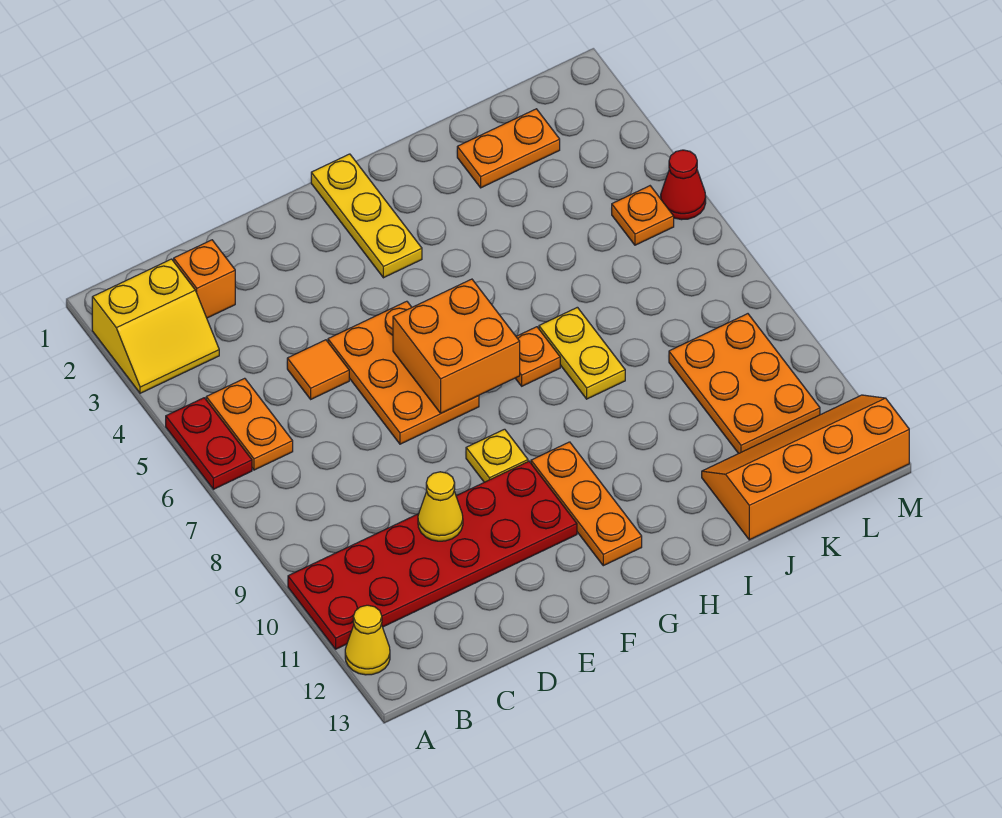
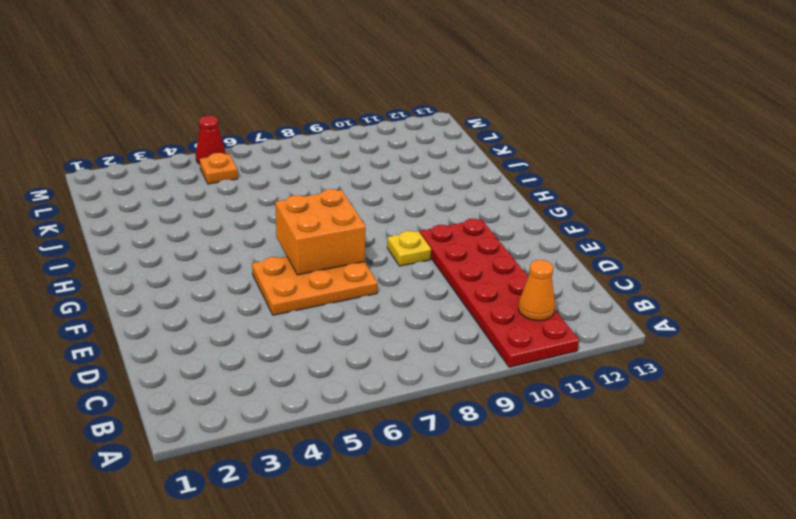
orange cone B11 level 2 -> none
none -> yellow slope A2:B3 level 1 top 2
none -> red plate A5:A6 level 1
none -> yellow cone A12 level 1

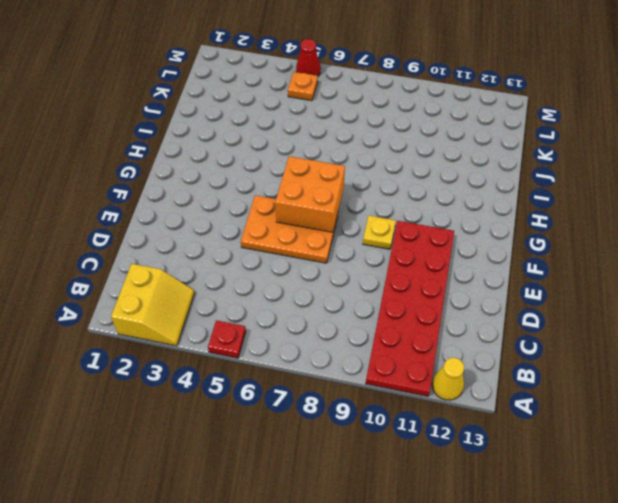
red plate A5 level 1 -> red plate A5:A6 level 1
none -> orange plate B5:B6 level 1
none -> orange brick C2 level 1
none -> orange tile D5 level 1

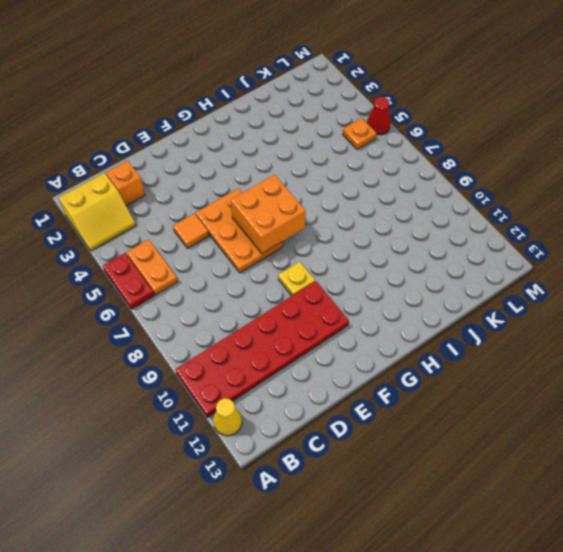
none -> yellow plate G1:G3 level 1
none -> orange plate G10:G12 level 1
none -> orange plate H7 level 1

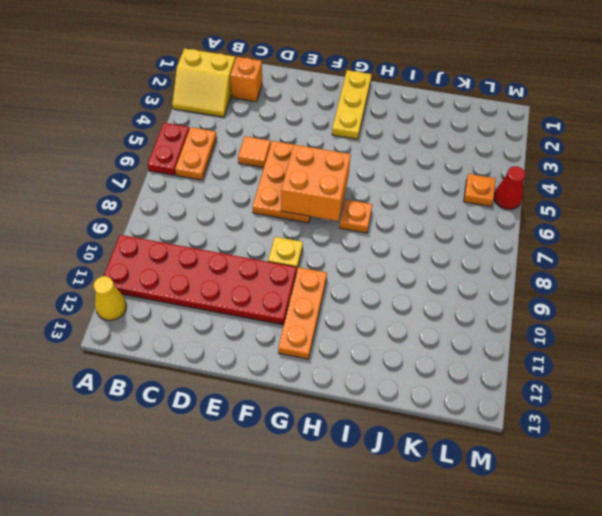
none -> yellow plate I7:I8 level 1
none -> orange plate J2:K2 level 1
none -> orange slope J12:M13 level 1 top 13

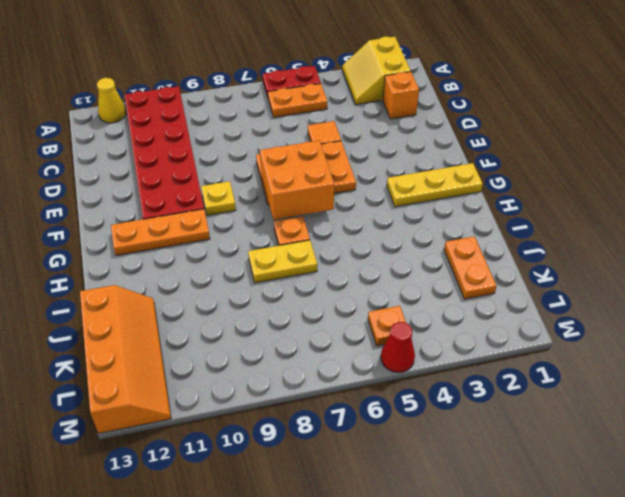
none -> orange plate K9:L11 level 1
none -> yellow cone D10 level 2

